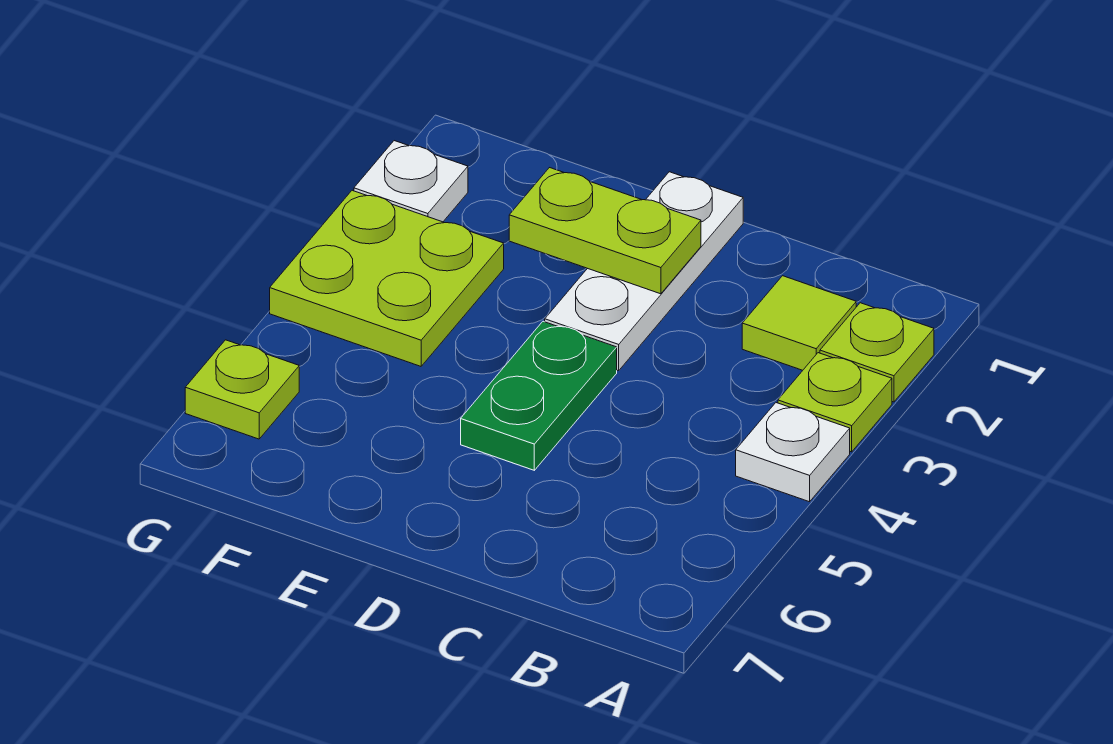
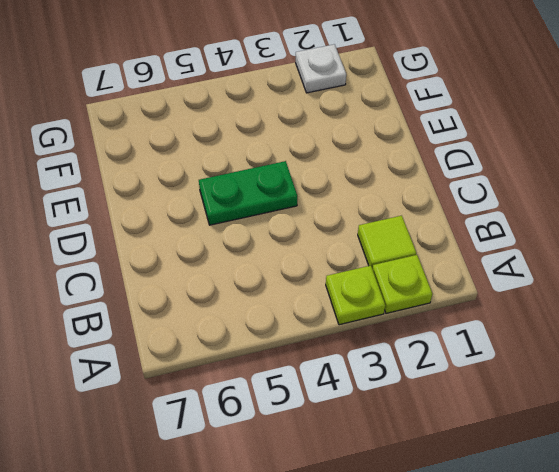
none -> white plate A4 level 1
none -> white plate D1:D3 level 1

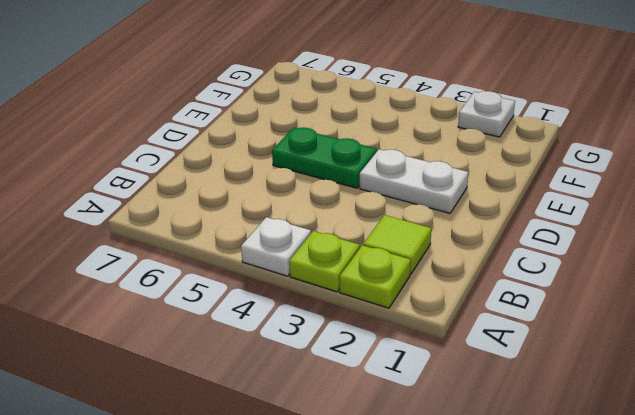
white plate D2:D3 level 1 -> white plate D1:D3 level 1
none -> lime plate F3:G4 level 1
none -> lime plate G6 level 1

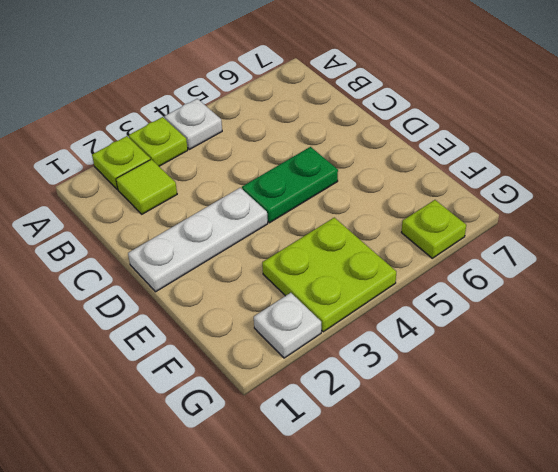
none -> lime plate D2:E2 level 2

